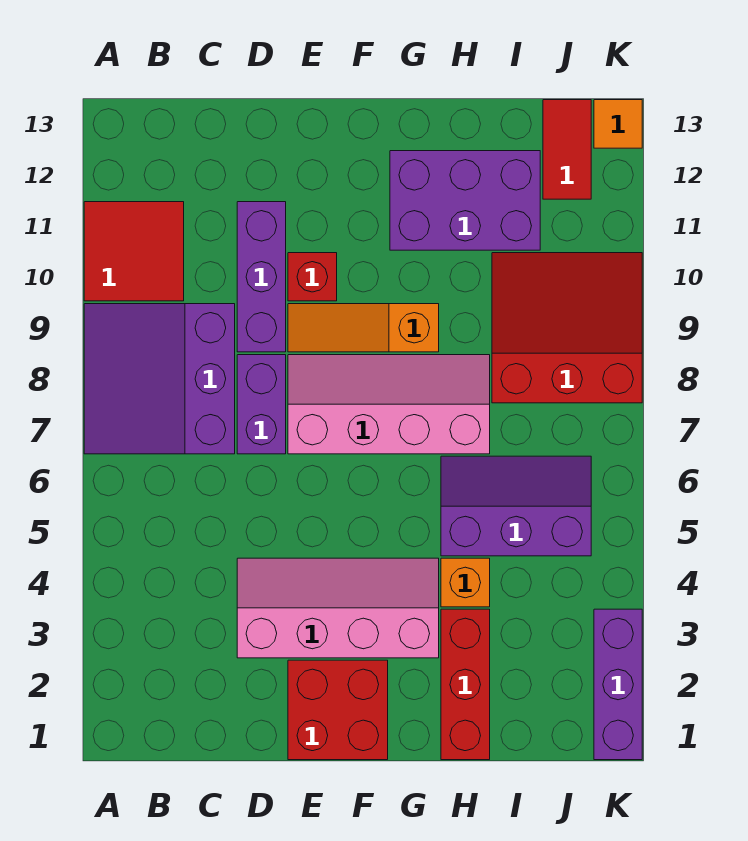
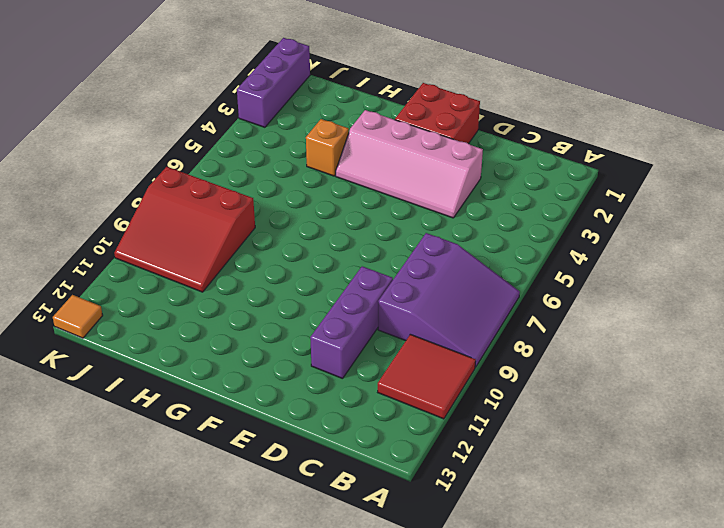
none -> purple brick D7:D8 level 1
none -> pink slope E7:H8 level 1 top 7
none -> orange slope E9:G9 level 1 top G

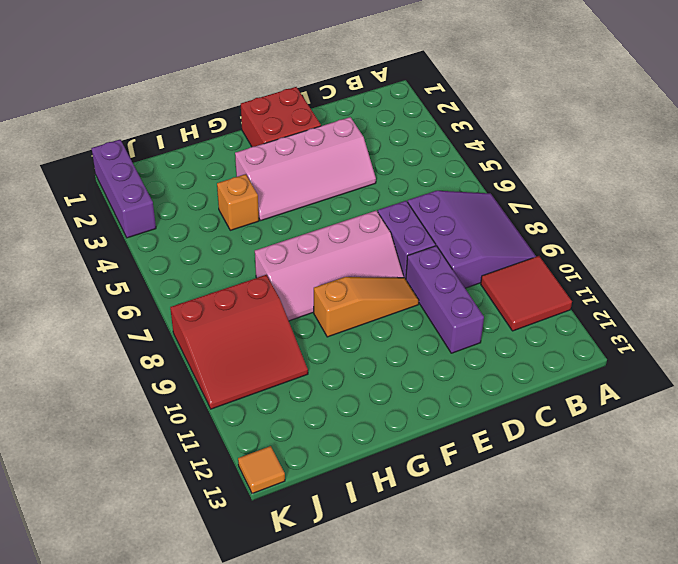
none -> red brick E10 level 1
none -> purple brick G11:I12 level 1
none -> red brick H1:H3 level 1

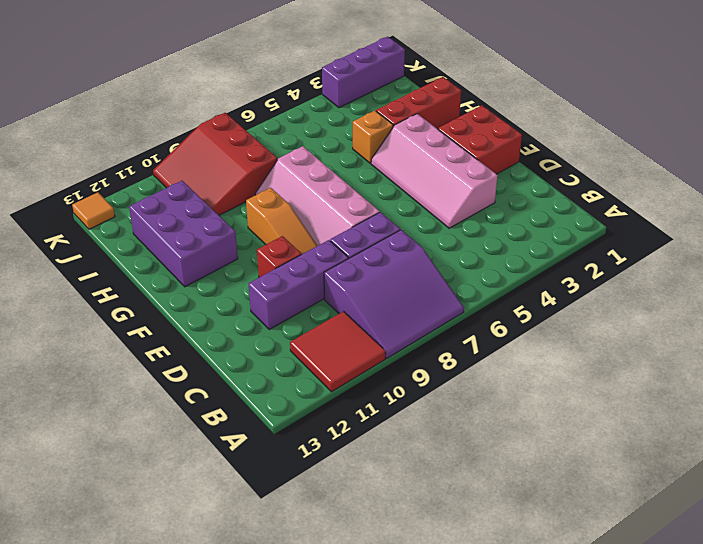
none -> purple slope H5:J6 level 1 top 5
none -> red tile J12:J13 level 1

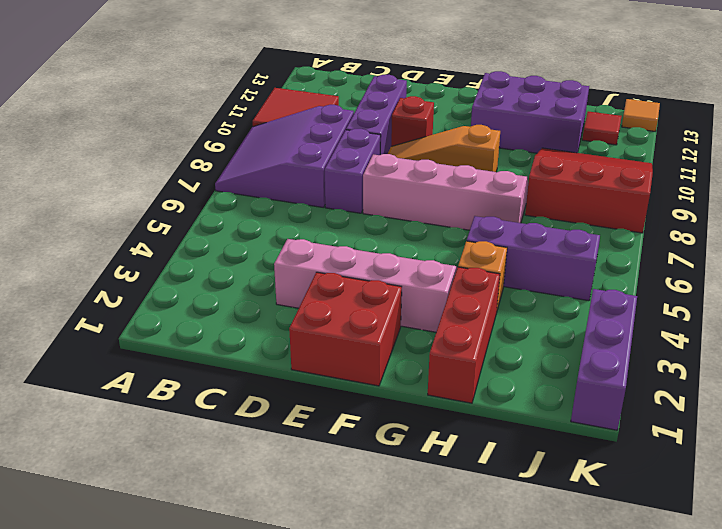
red tile J12 level 1 -> red tile J12:J13 level 1

